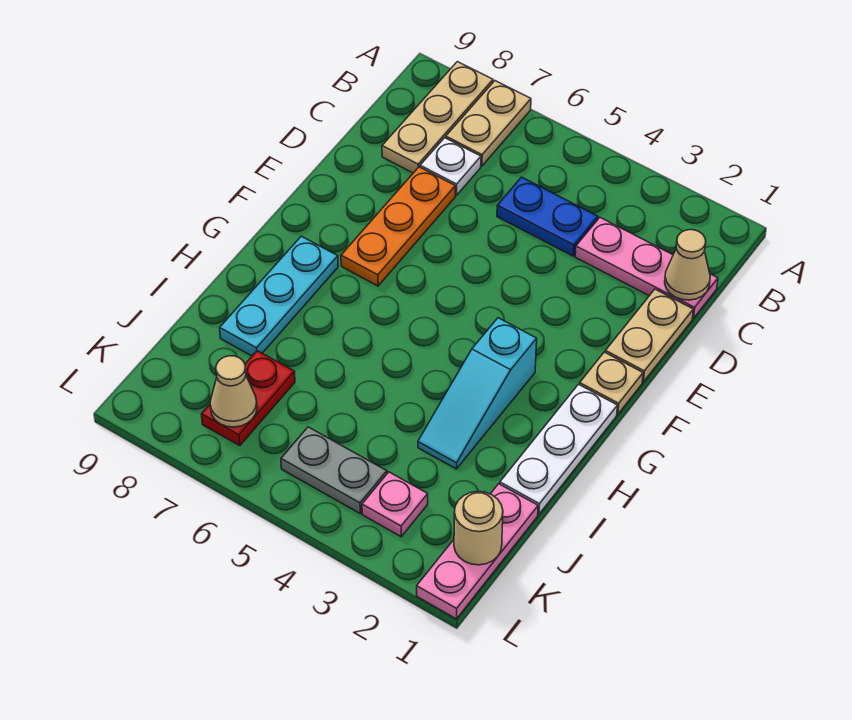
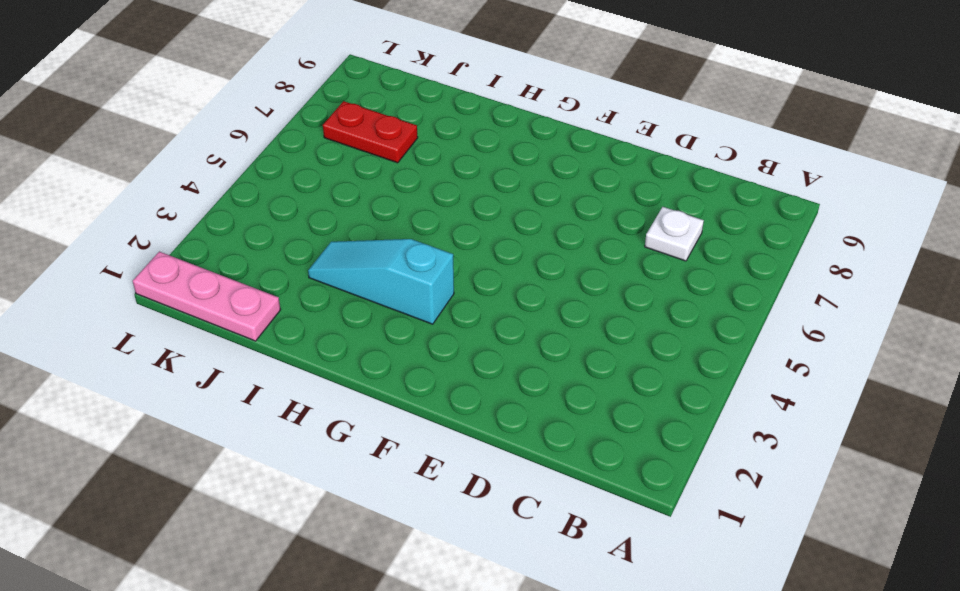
none -> tan plate A7:B7 level 1
none -> tan plate A8:C8 level 1
none -> pink plate C1:C3 level 1

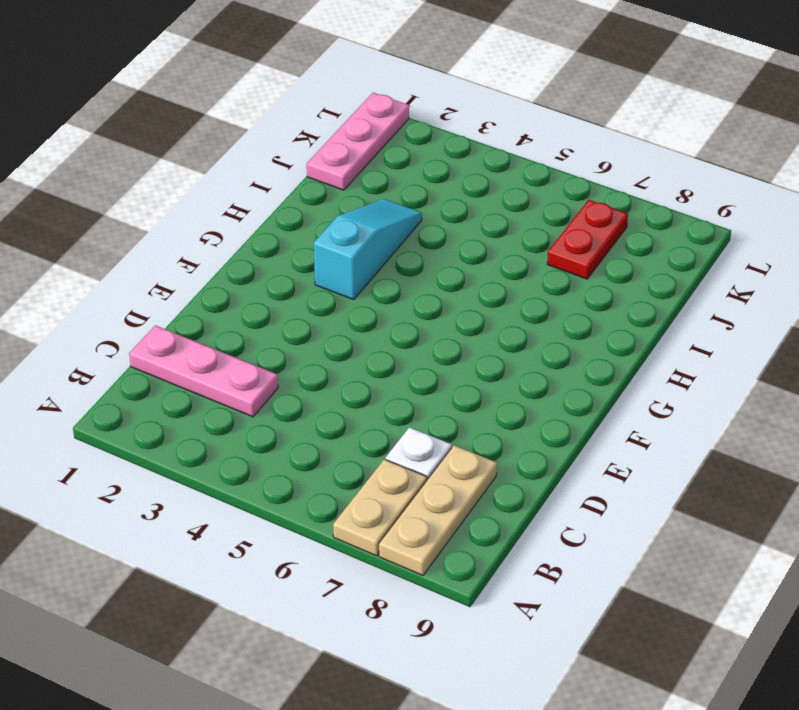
none -> blue plate C4:C5 level 1
none -> tan plate D1:E1 level 1
none -> orange plate D7:F7 level 1

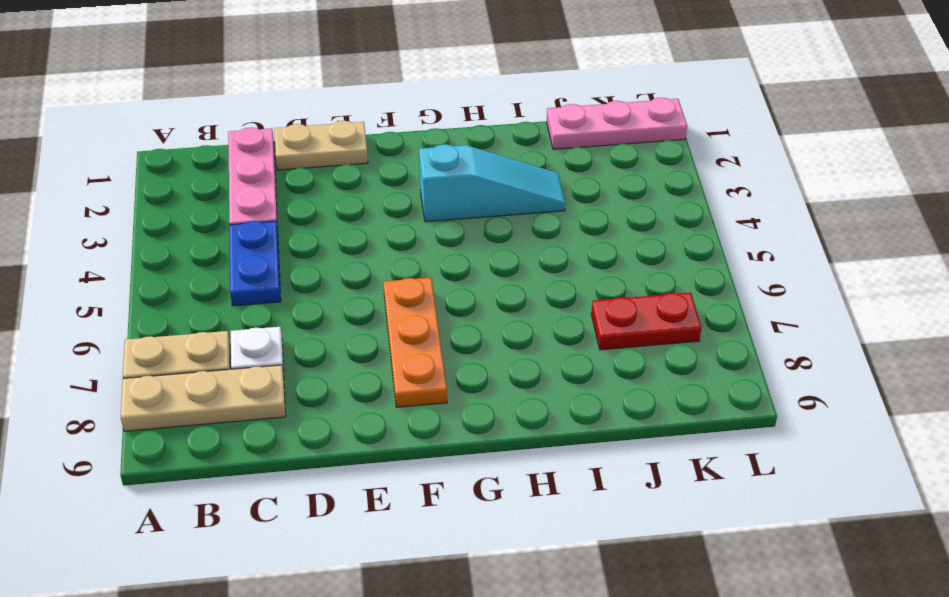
orange plate F6:F8 level 1 -> orange plate D7:F7 level 1
none -> tan plate F1 level 1
none -> white plate G1:I1 level 1
none -> cyan plate G8:I8 level 1

